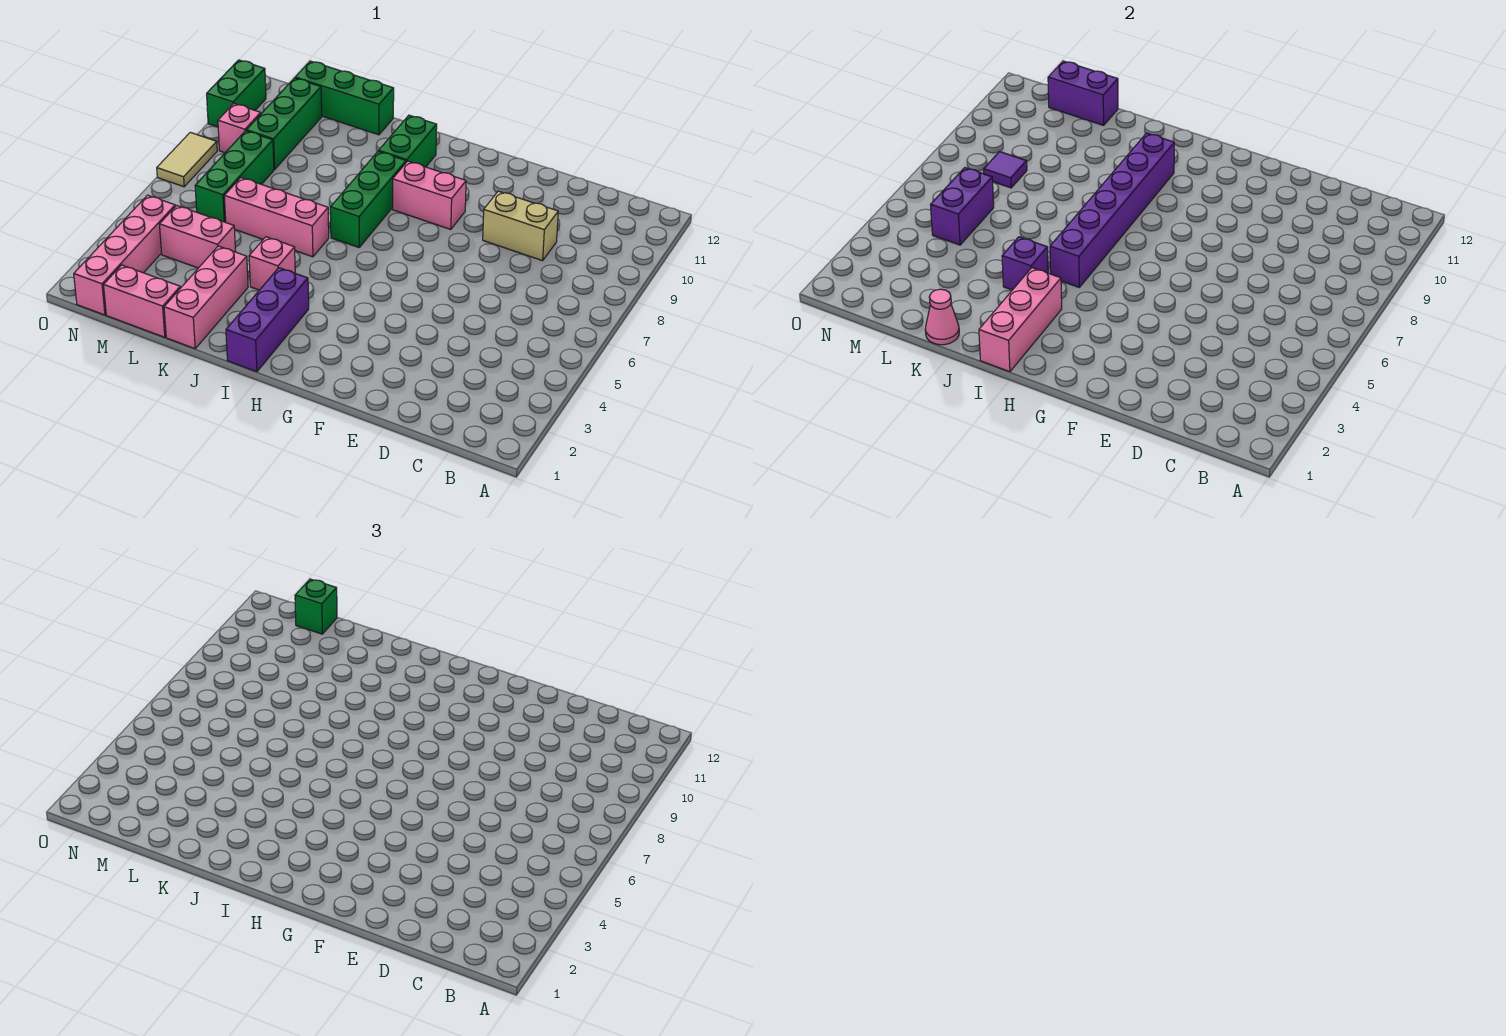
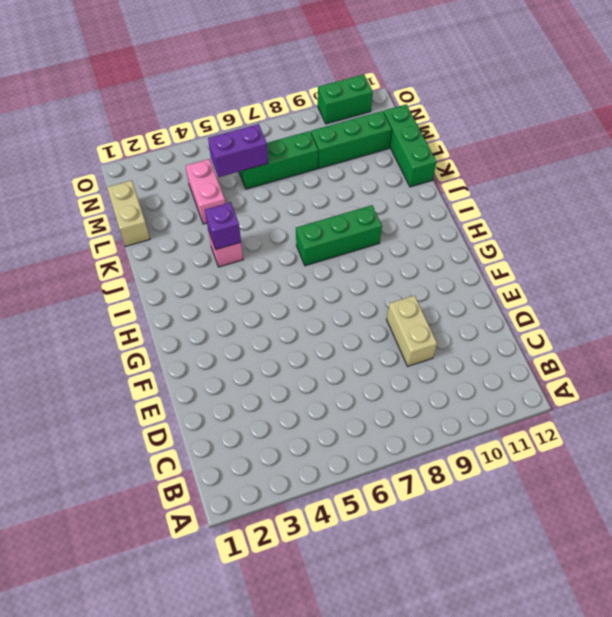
tan brick L1:M1 level 1 -> pink brick L1:M1 level 1
none -> pink brick G9:H9 level 1
none -> purple brick I1:I3 level 1
none -> green brick I10:I11 level 1

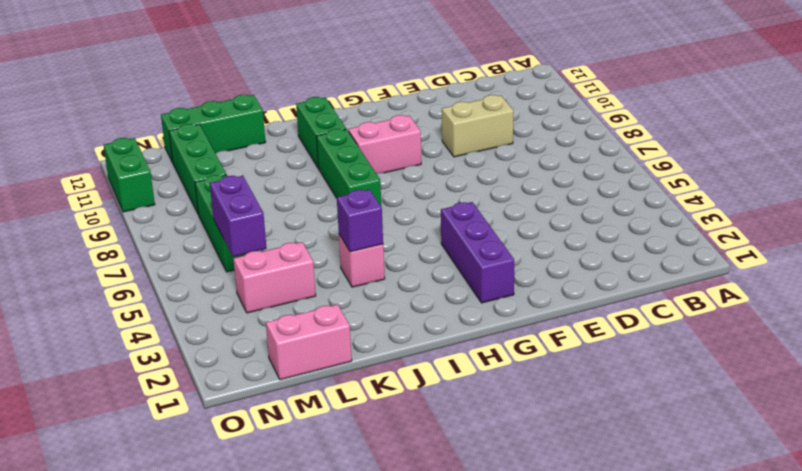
purple brick G2:G4 level 1 -> purple brick I1:I3 level 1
none -> pink brick J6:L6 level 1
none -> pink brick K1:K3 level 1
none -> pink brick N1:N4 level 1

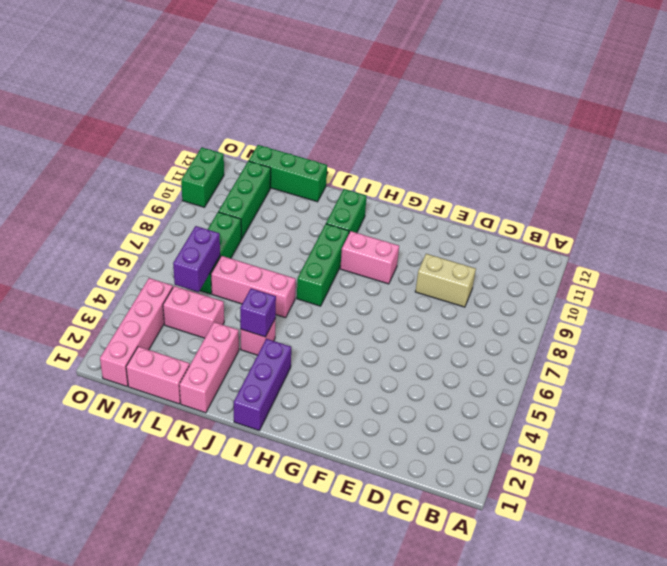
none -> pink brick N9 level 1
none -> tan tile O7:O8 level 1
none -> pink brick I1:I3 level 2

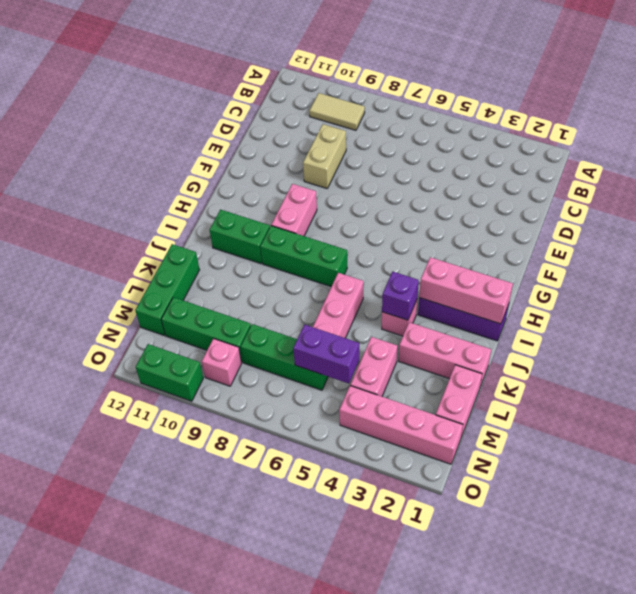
tan tile B9:B10 level 1 -> tan tile O7:O8 level 1
none -> purple brick I5:I10 level 2
none -> pink cone K1 level 2
none -> purple brick L12:M12 level 2

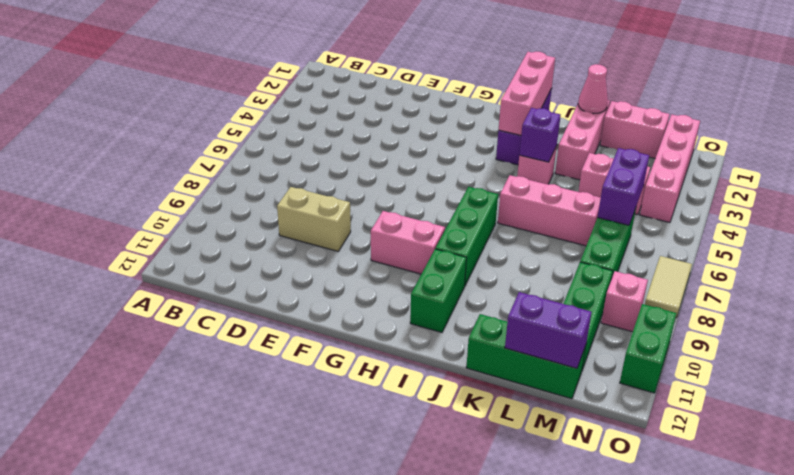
none -> purple brick I5:I10 level 2
none -> purple tile M8 level 2
none -> green brick M12 level 3

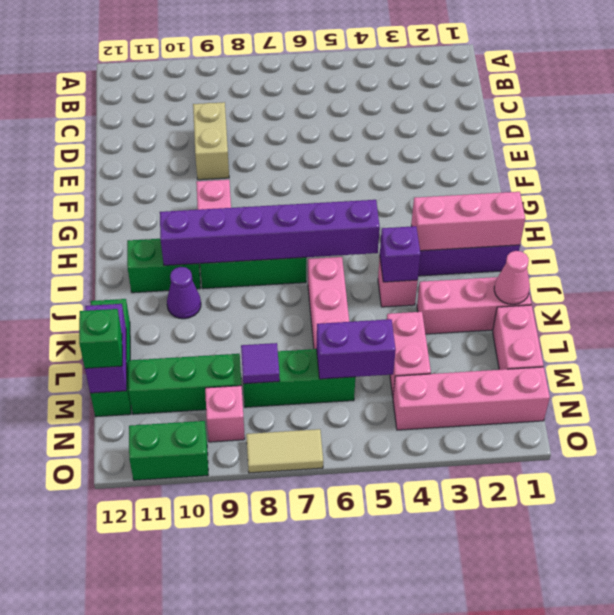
purple cone J10 level 1 -> none

